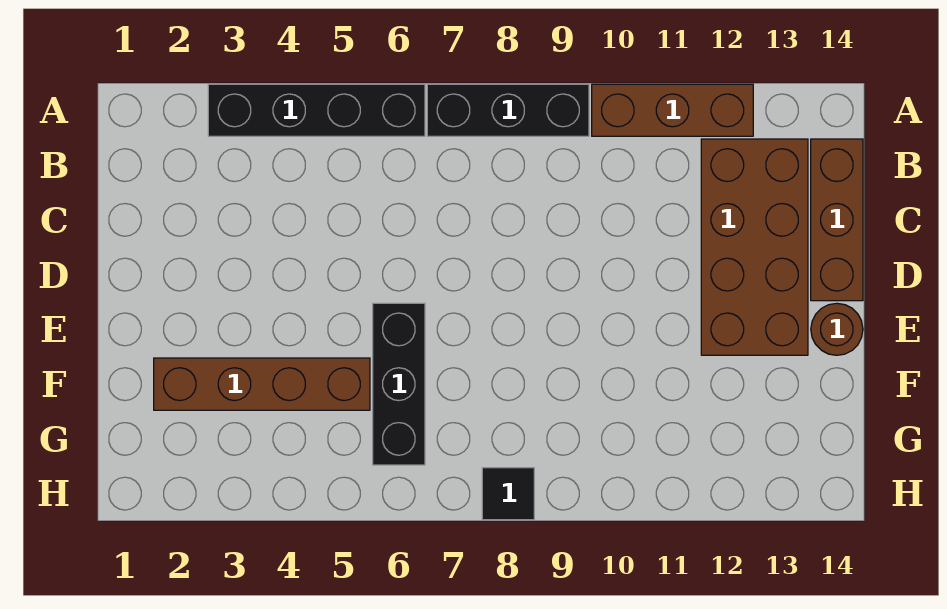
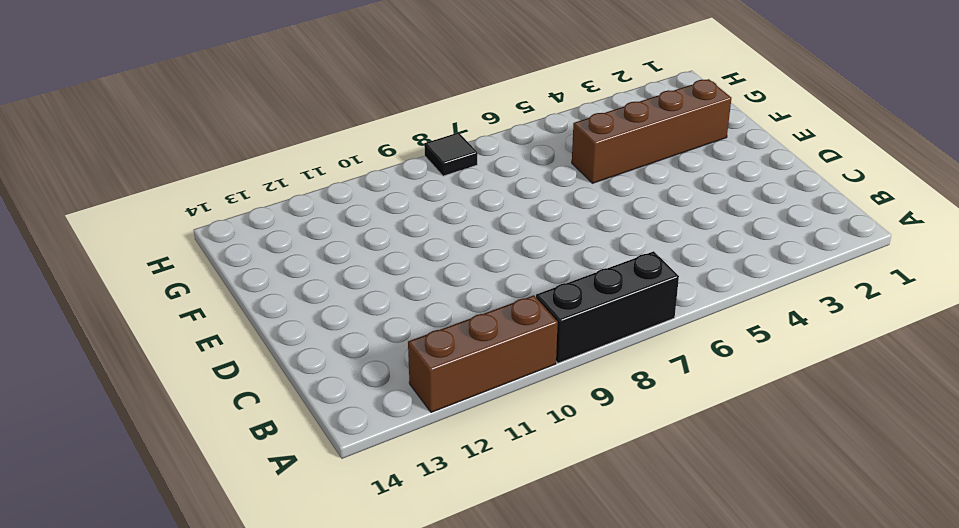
none -> black brick A3:A6 level 1
none -> brown brick B12:E13 level 1

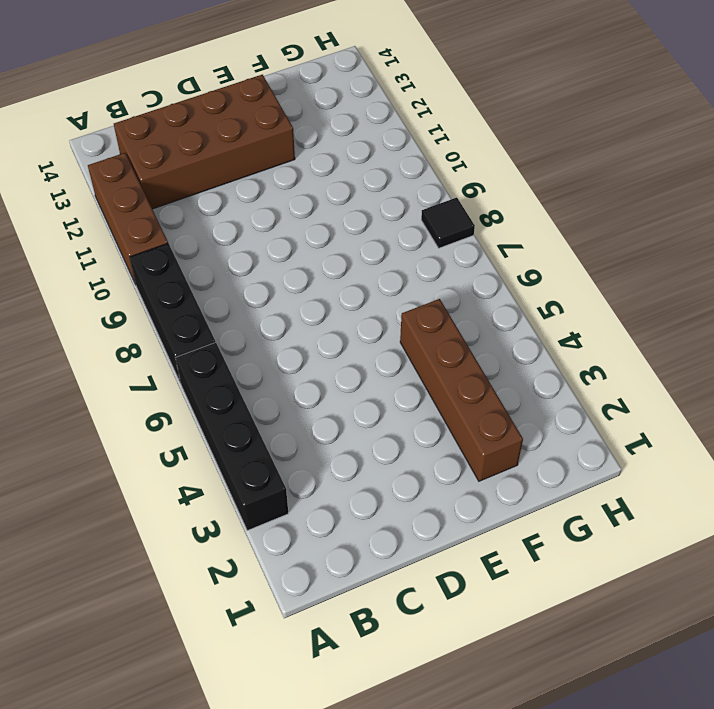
none -> brown brick B14:D14 level 1
none -> black brick E6:G6 level 1

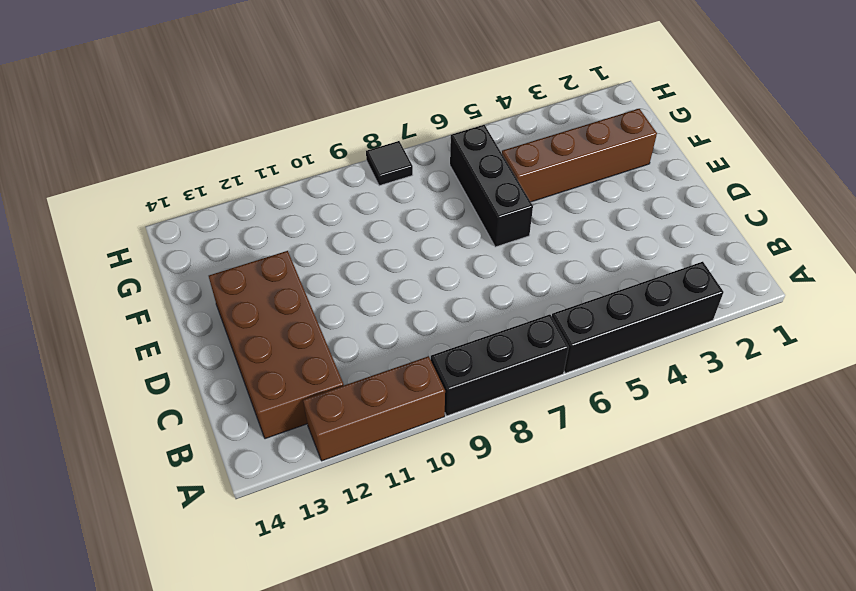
none -> brown brick B14:D14 level 1
none -> brown round brick E14 level 1

